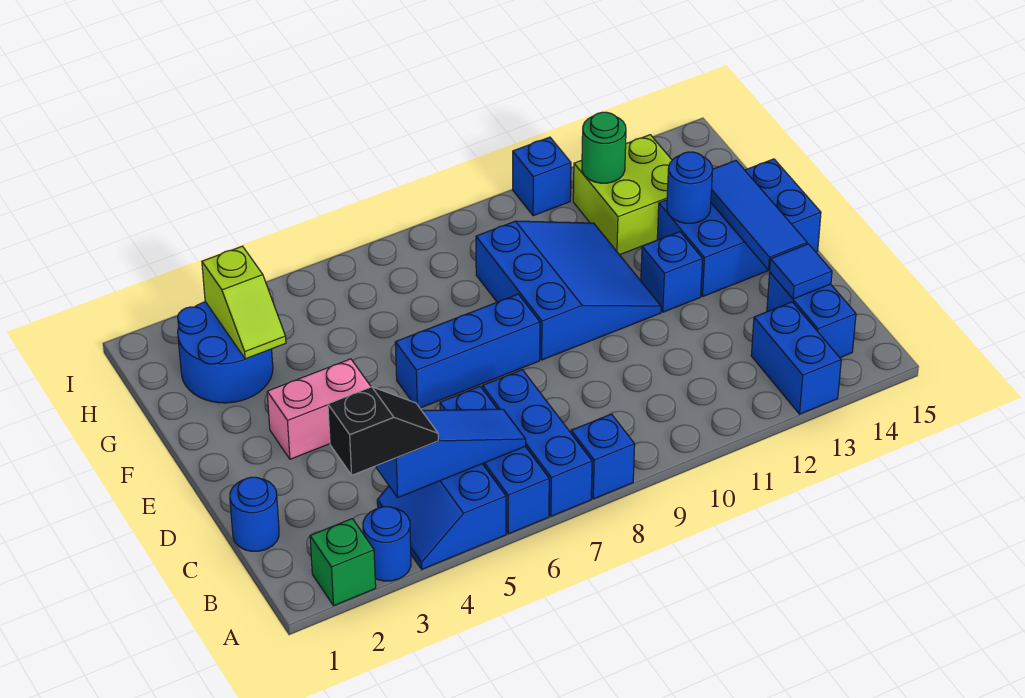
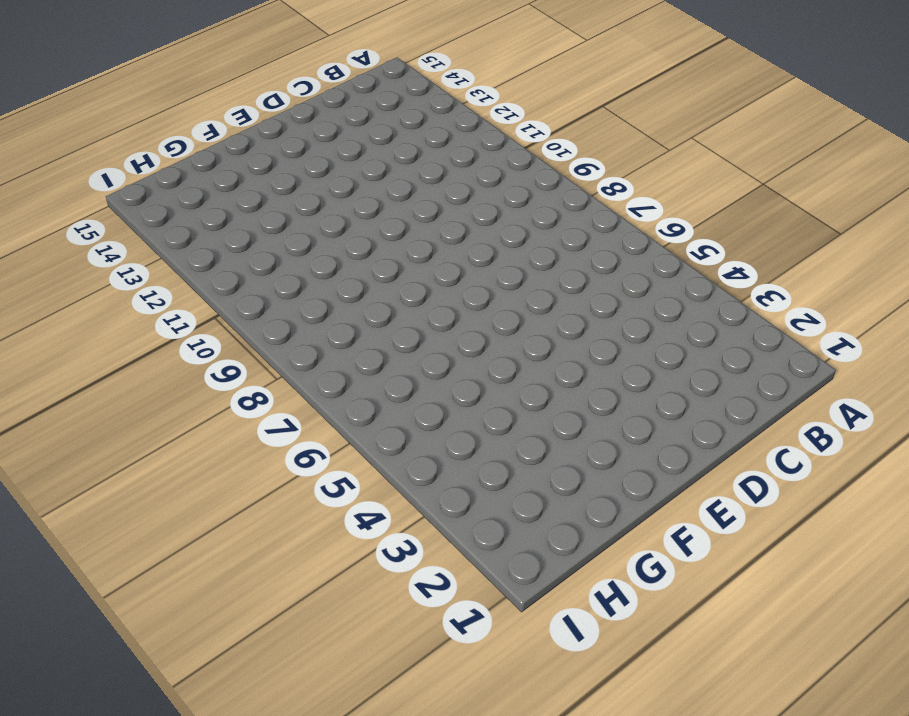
none -> green brick A2 level 1
none -> blue round brick A3 level 1
none -> blue slope A4:B5 level 1 top 5

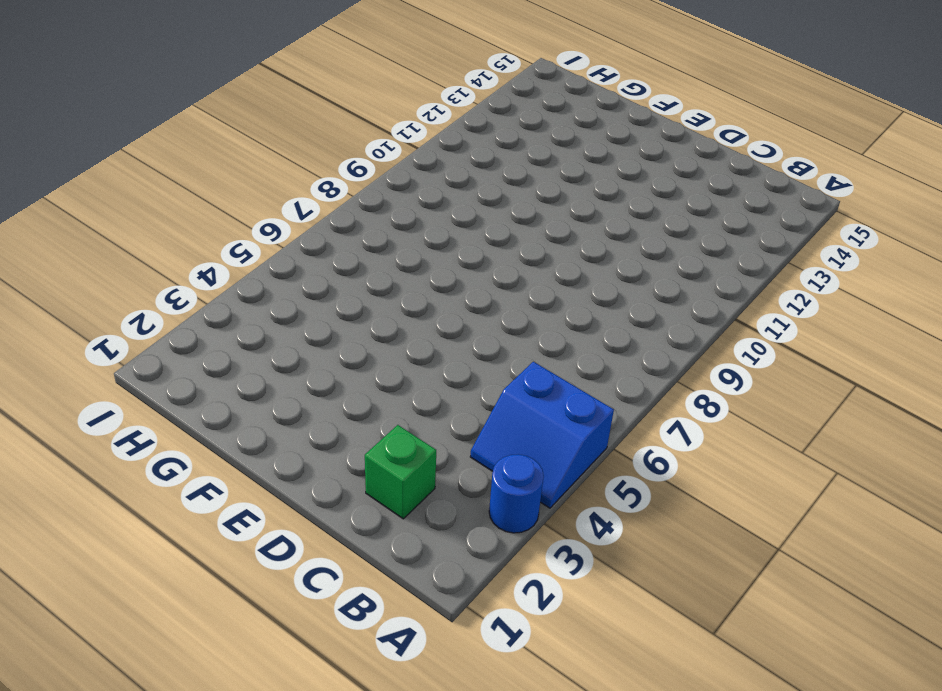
green brick C2 level 1 -> green brick A2 level 1
none -> blue brick A6:C6 level 1
none -> blue brick A7:C7 level 1
none -> blue brick A8 level 1

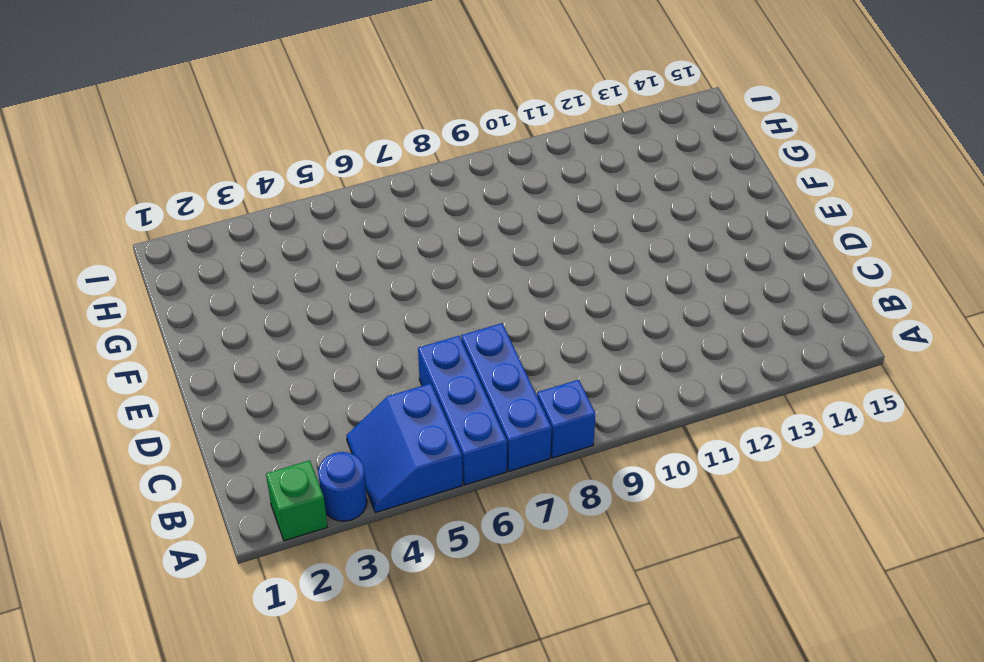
none -> blue brick A13:B13 level 1
none -> blue brick B14:C14 level 1
none -> blue round brick C1 level 1

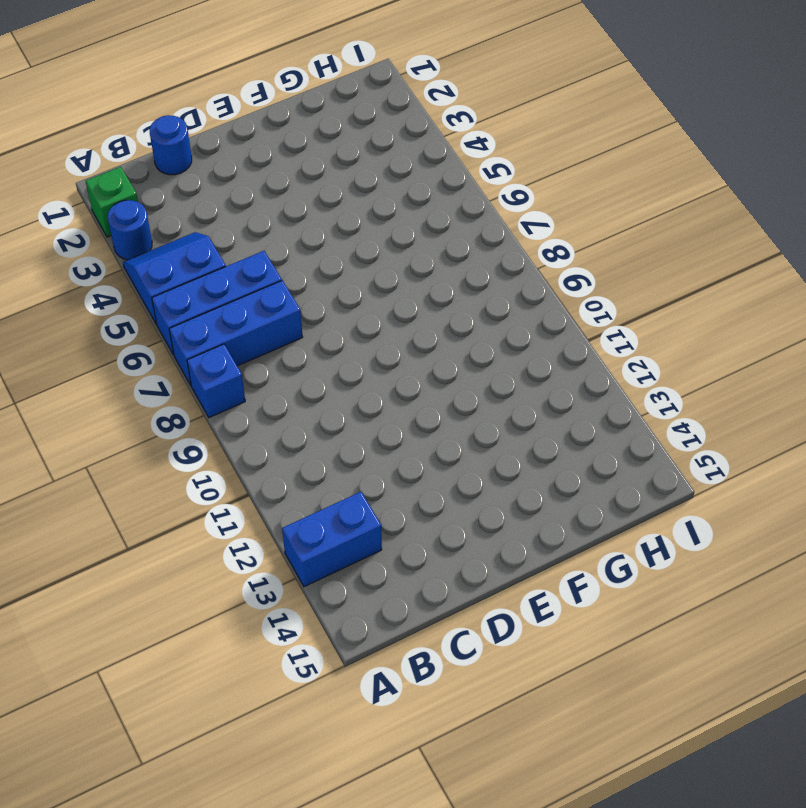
none -> blue brick B14:C14 level 1
none -> pink brick E3:E4 level 1
none -> blue brick E6:E8 level 1

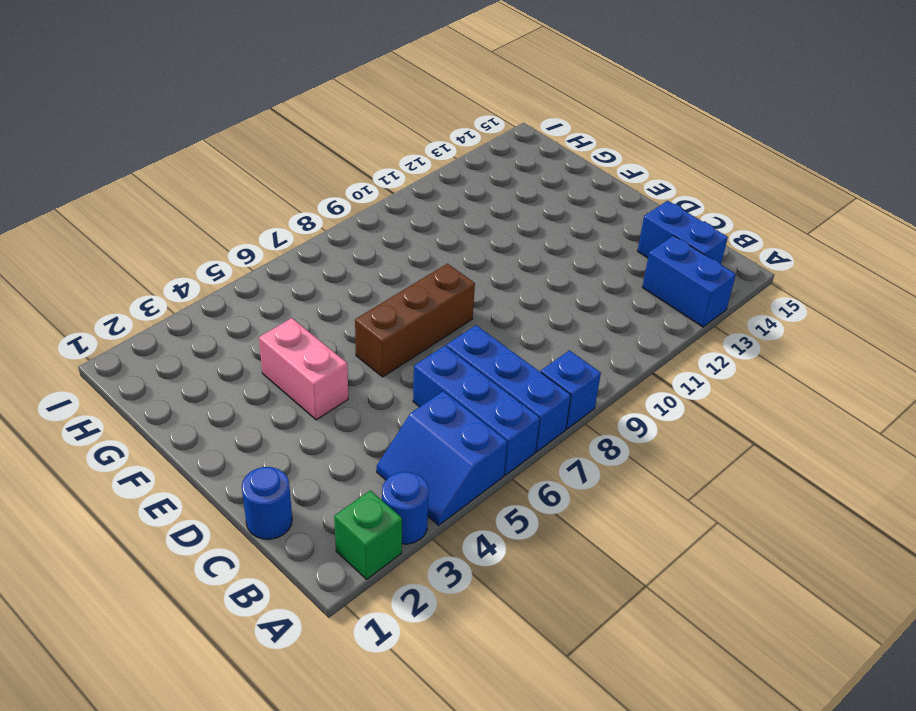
pink brick E4:F4 level 1 -> pink brick E3:E4 level 1
brown brick E6:E8 level 1 -> blue brick E6:E8 level 1
none -> blue slope E9:G11 level 1 top 9
none -> blue brick E12 level 1
none -> blue brick E13:F15 level 1

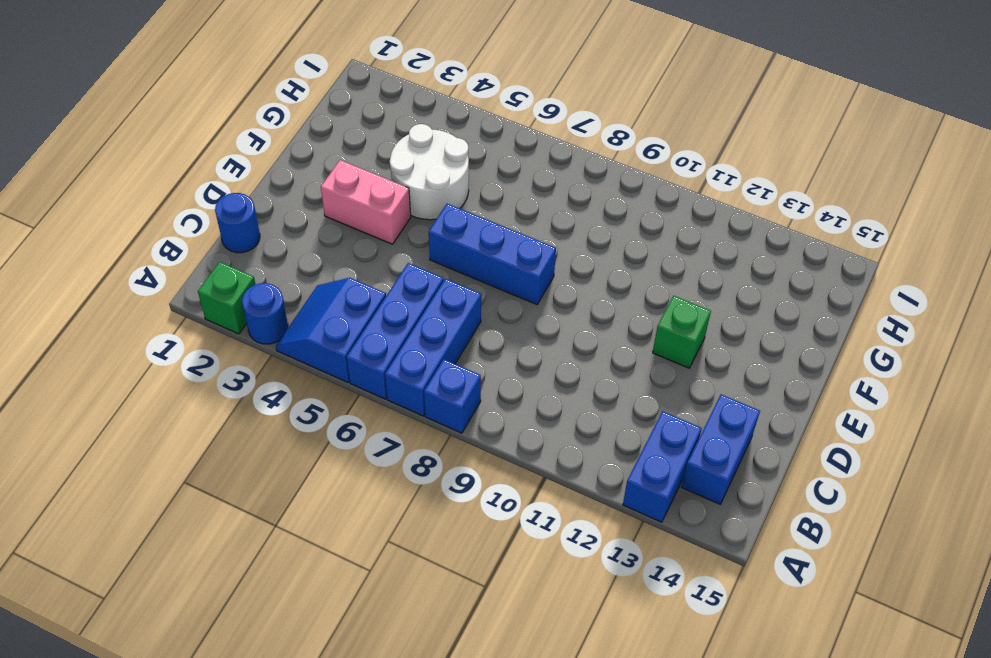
green brick E12 level 1 -> blue brick E12 level 1
white round brick F4:G5 level 1 -> none
none -> blue slope E9:G11 level 1 top 9
none -> blue brick E13:F15 level 1
none -> blue round brick G2:H3 level 1

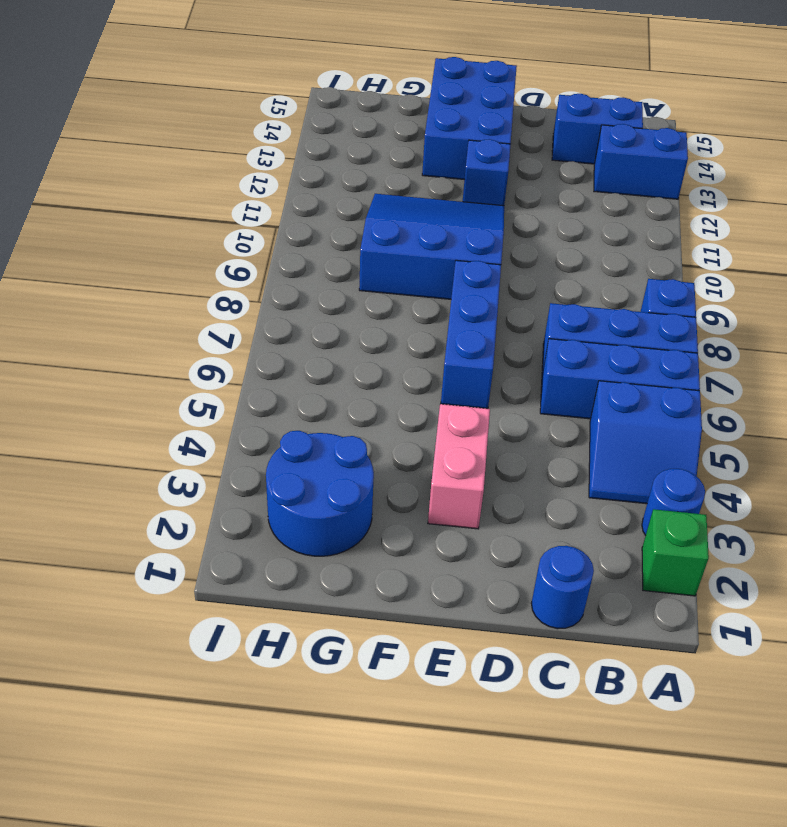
none -> lime brick G12:H13 level 1
none -> blue brick I11 level 1
none -> blue slope B4:B6 level 2 top 4

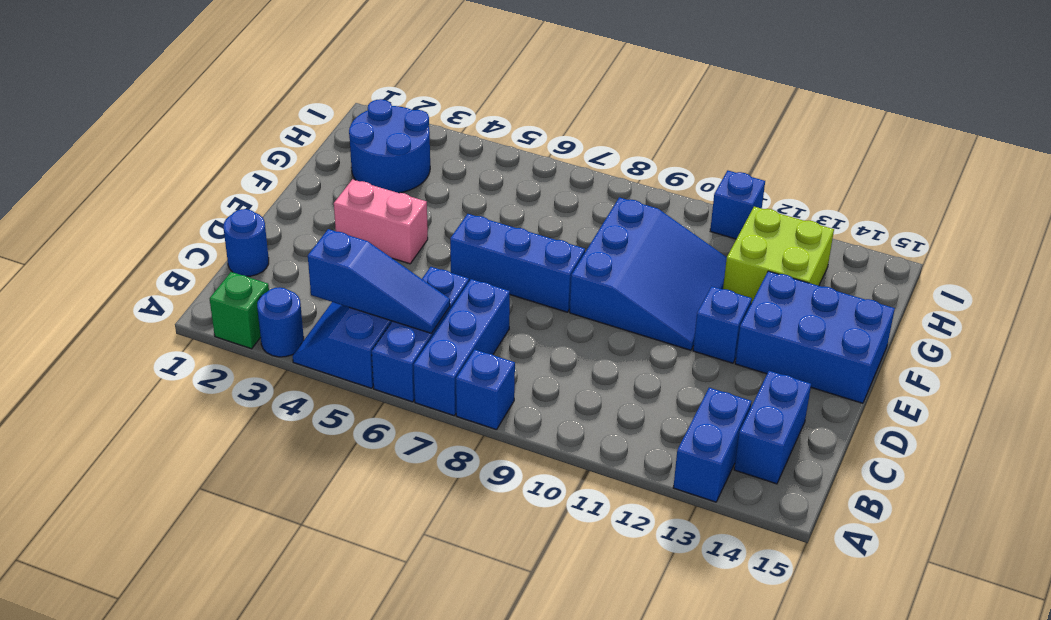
none -> blue tile C14 level 2
none -> blue tile D14:F14 level 2
none -> blue round brick F13 level 2

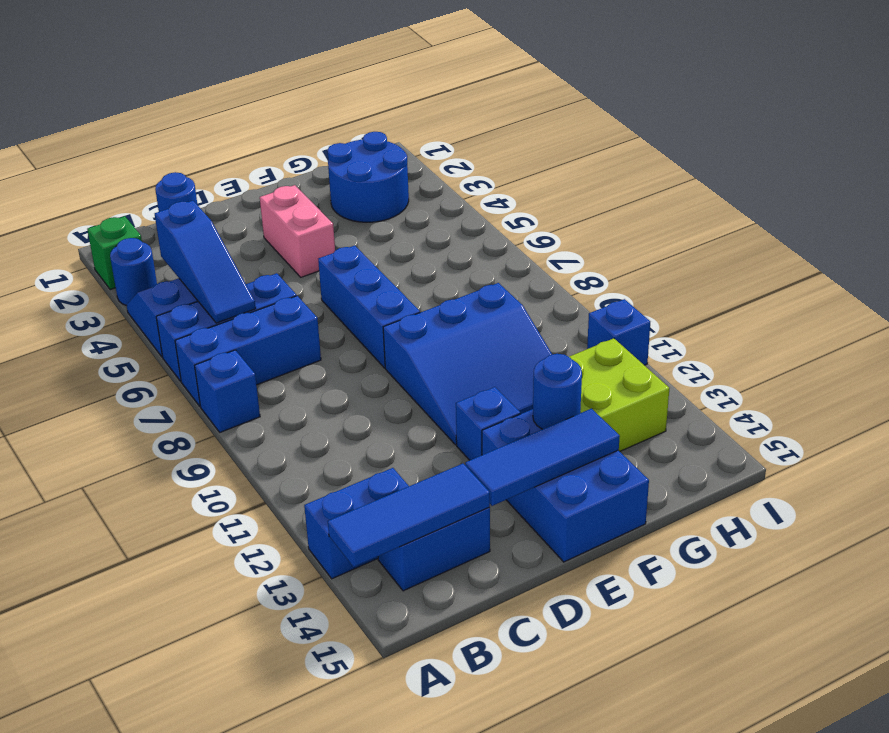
blue tile A14:C14 level 2 -> blue tile C14 level 2
none -> lime slope G3:H3 level 2 top H
none -> green round brick H12 level 2
none -> black slope B3:B4 level 3 top 3

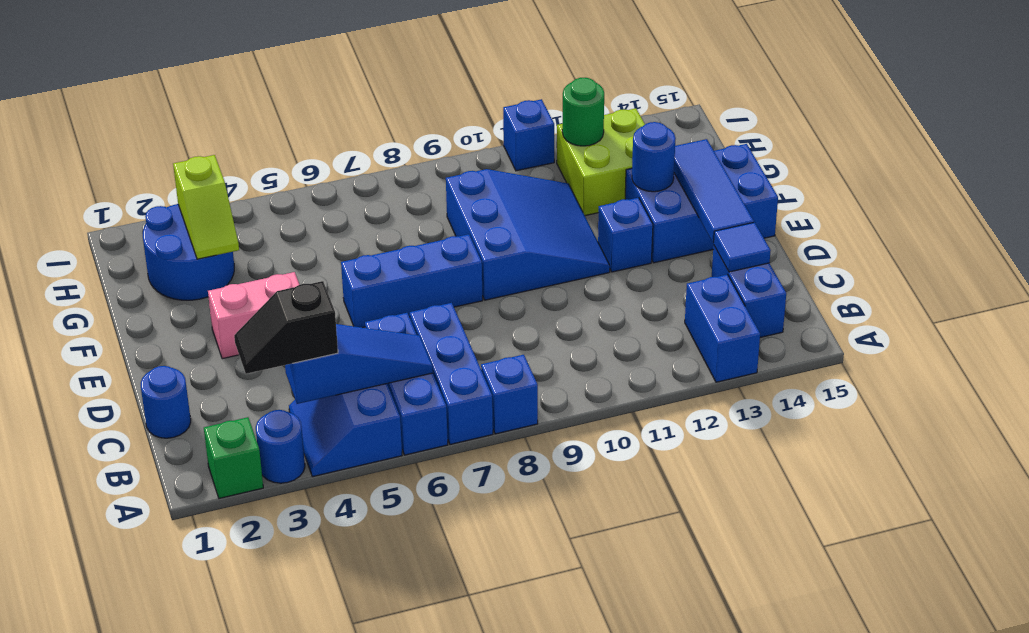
black slope B3:B4 level 3 top 4 -> black slope B3:B4 level 3 top 3

